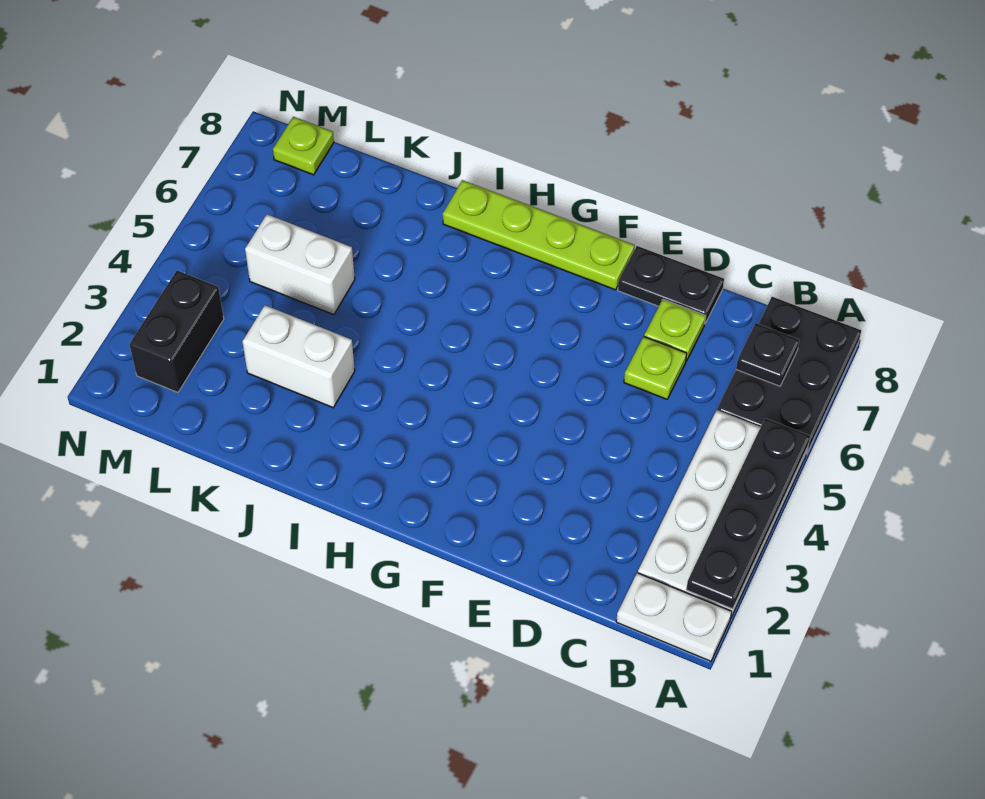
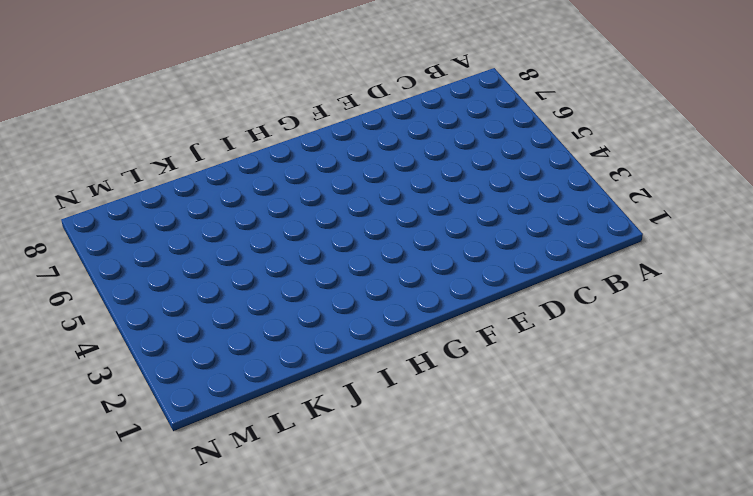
none -> white plate A1:B1 level 1
none -> white plate A2:B5 level 1
none -> black plate A6:B8 level 1

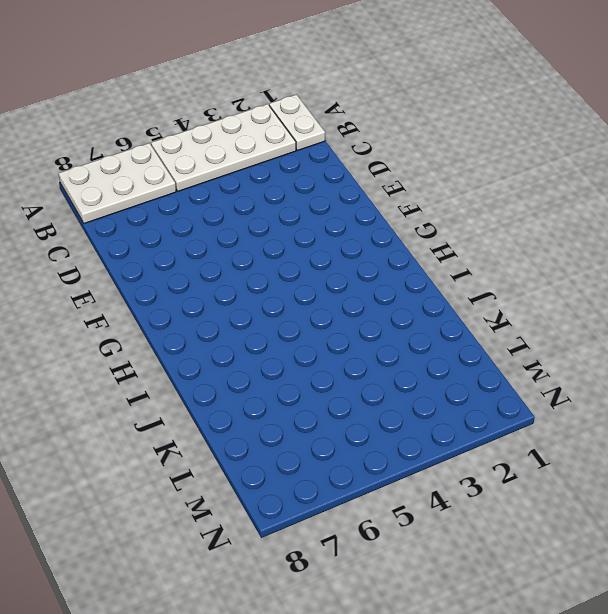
white plate A6:B8 level 1 -> black plate A6:B8 level 1
none -> lime plate D6 level 1
none -> lime plate D7 level 1
none -> black plate D8:E8 level 1

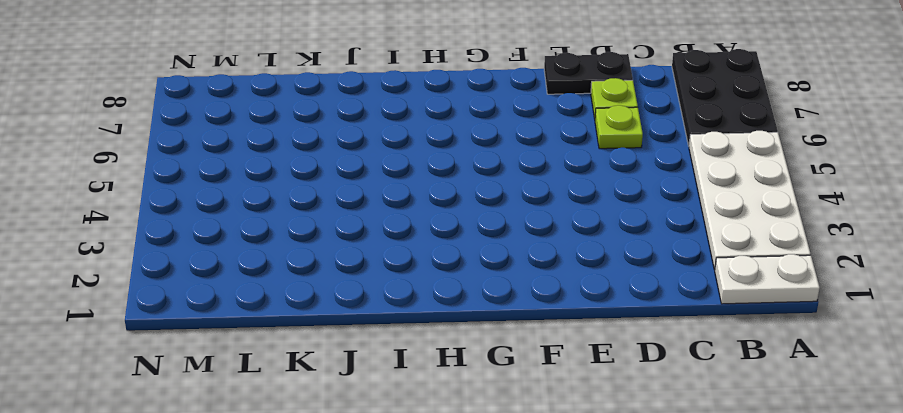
none -> lime plate F8:I8 level 1
none -> white brick J3:K3 level 1
none -> white brick K5:L5 level 1

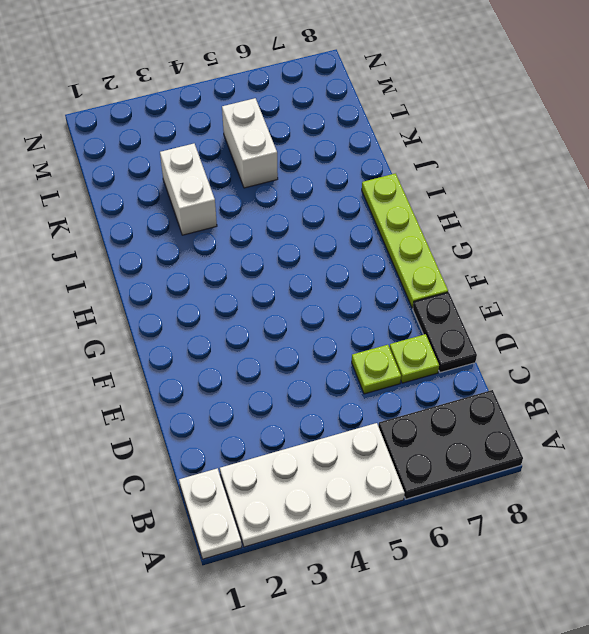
none -> black brick M2:M3 level 1
none -> lime plate M8 level 1
none -> black plate A2:A5 level 2

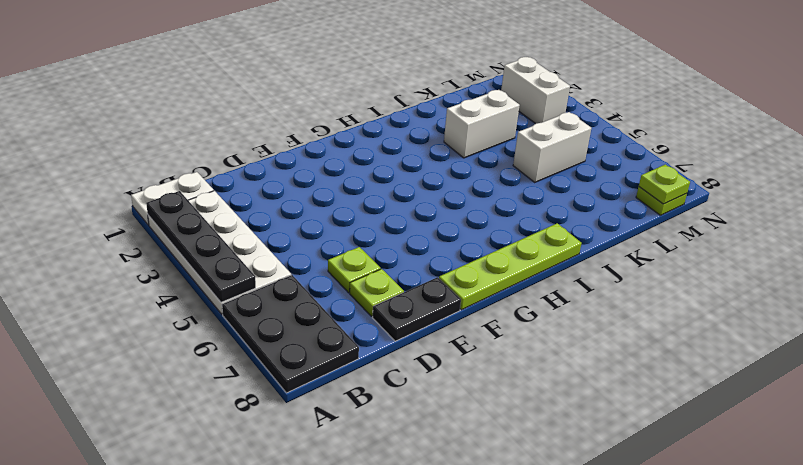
white brick M2:M3 level 1 -> black brick M2:M3 level 1
lime plate M8 level 2 -> none
none -> black plate B7 level 2

